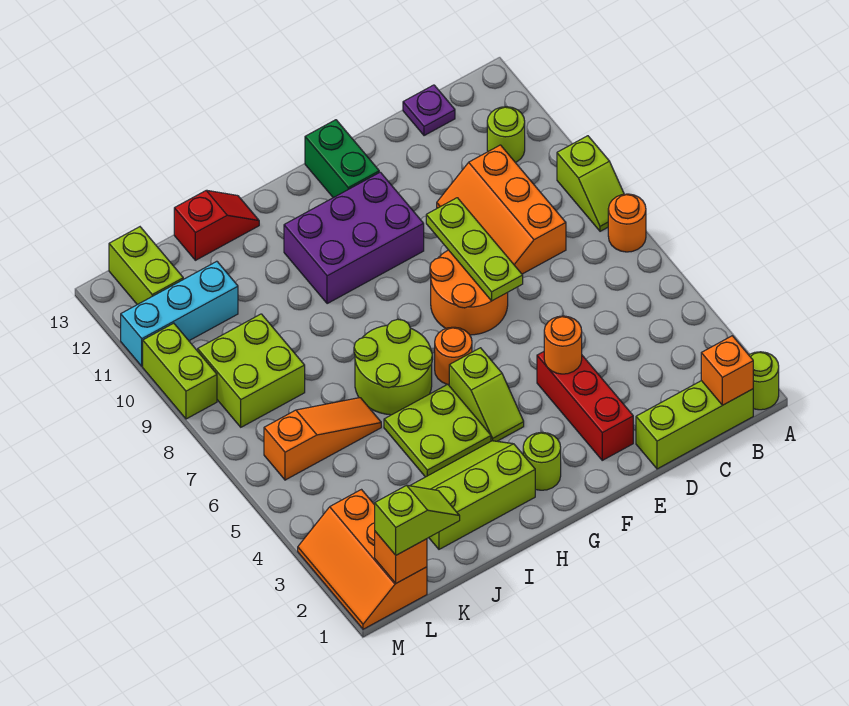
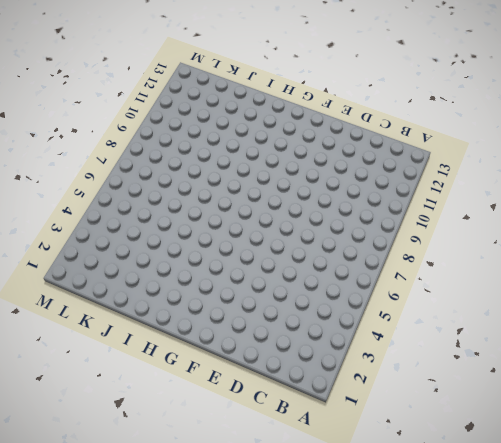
none -> lime round brick A1 level 1
none -> orange round brick A7 level 1
none -> lime slope A8:A9 level 1 top 9

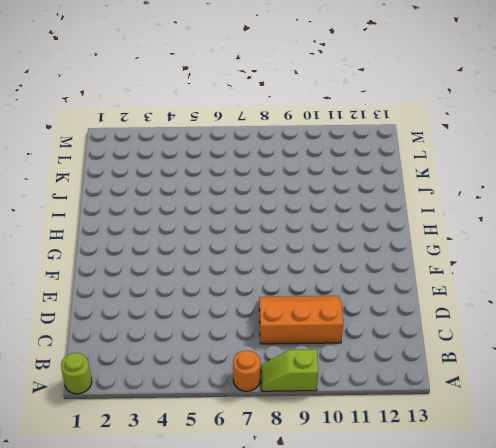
none -> lime brick B1:D1 level 1
none -> lime round brick B11 level 1
none -> purple plate C13 level 1

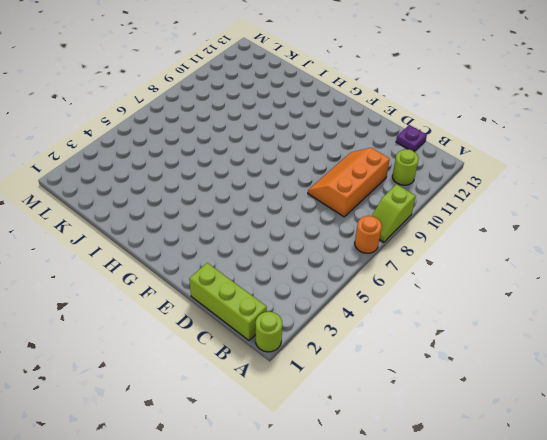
none -> red brick E2:E4 level 1
none -> orange round brick E7:F8 level 1
none -> purple brick F10:H11 level 1

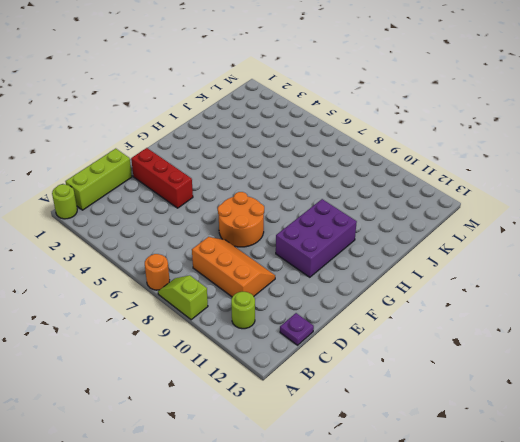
none -> green brick F12:F13 level 1
none -> lime round brick G2 level 1
none -> lime slope G4:G5 level 1 top 5

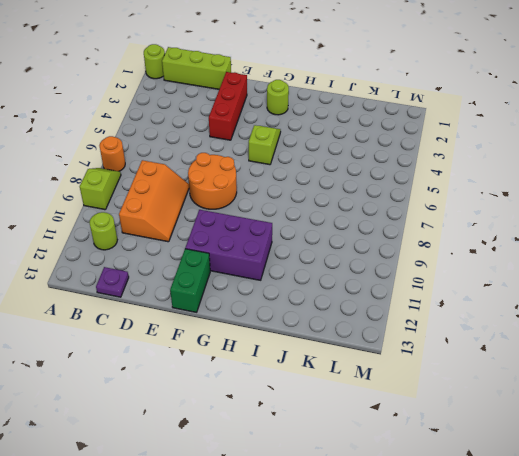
none -> orange round brick G6 level 1
none -> lime slope H2:J3 level 1 top 2
none -> lime plate H4:I5 level 1

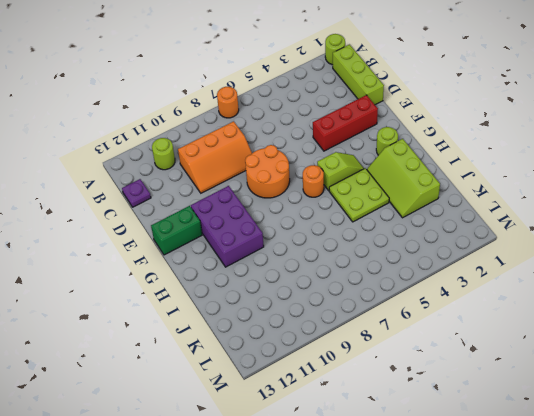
none -> lime slope A8:A9 level 1 top 9
none -> lime round brick H6:I7 level 1
none -> red slope I13:J13 level 1 top J

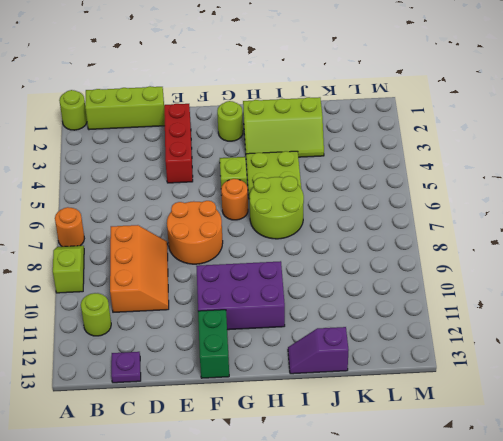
purple slope I13:J13 level 1 top J -> red slope I13:J13 level 1 top J
none -> orange slope J6:L6 level 1 top L
none -> lime brick K8:L9 level 1
none -> cyan brick K11:M11 level 1

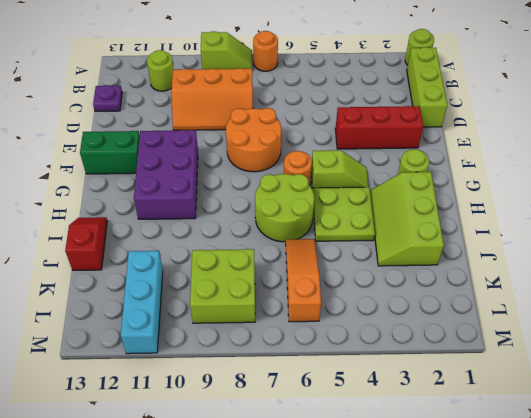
none -> orange slope L1:M3 level 1 top L
none -> lime brick L12:L13 level 1
none -> lime brick M9:M10 level 1

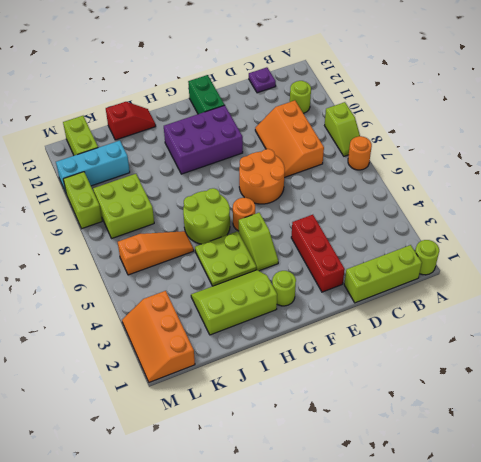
none -> orange brick B1 level 2
none -> orange round brick E4 level 2
none -> lime plate E7:E9 level 2

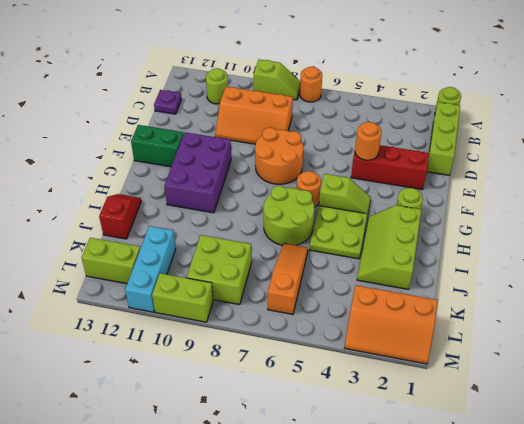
none -> orange brick B1 level 2
none -> lime plate E7:E9 level 2
none -> orange brick L1 level 2

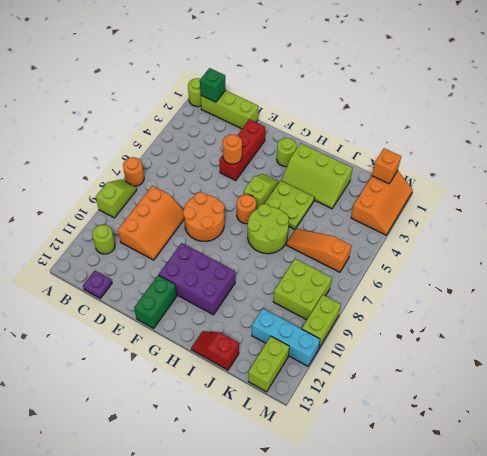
green brick B1 level 2 -> orange brick B1 level 2
none -> lime plate E7:E9 level 2
none -> lime slope K1:L1 level 3 top L

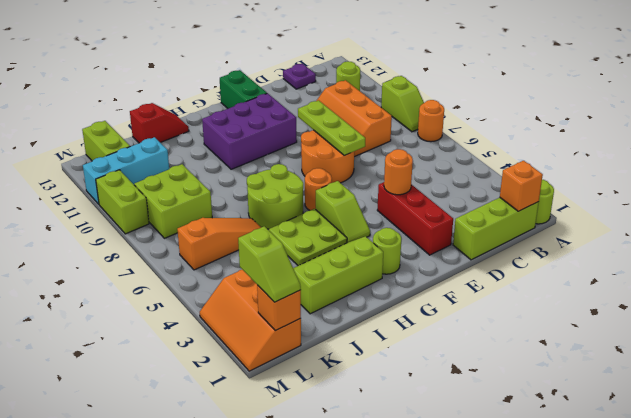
lime slope L1:L2 level 3 top 2 -> lime slope K1:L1 level 3 top L

